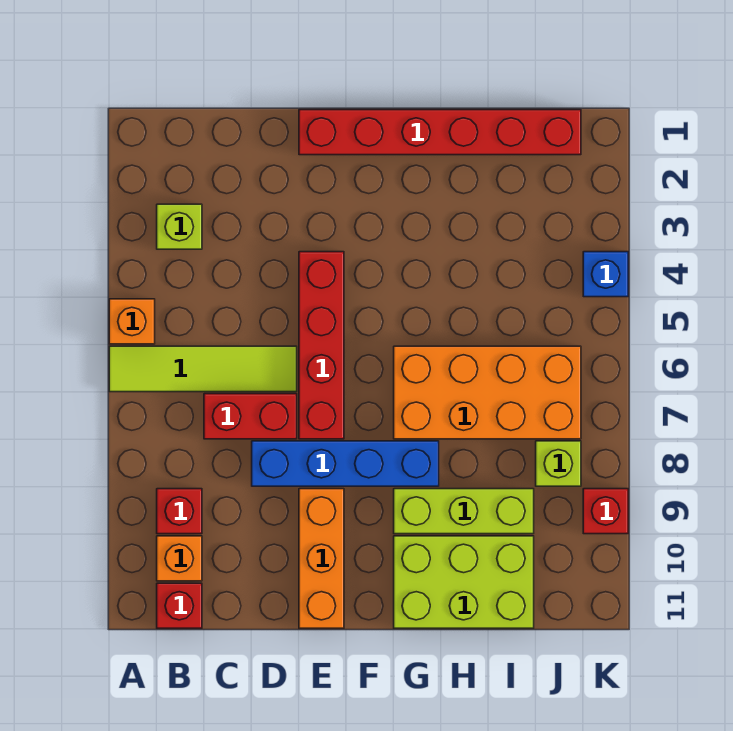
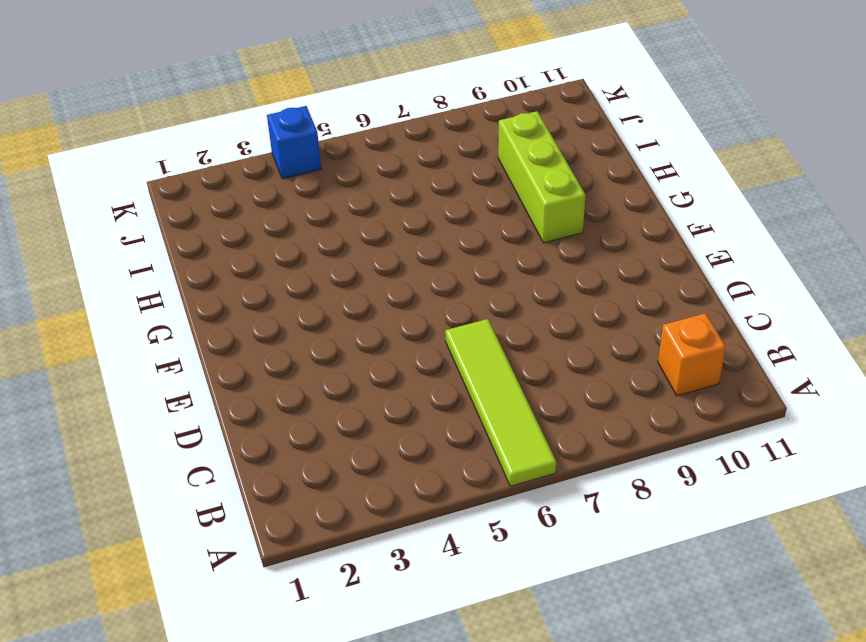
none -> orange brick A5 level 1
none -> lime brick B3 level 1
none -> red brick B9 level 1

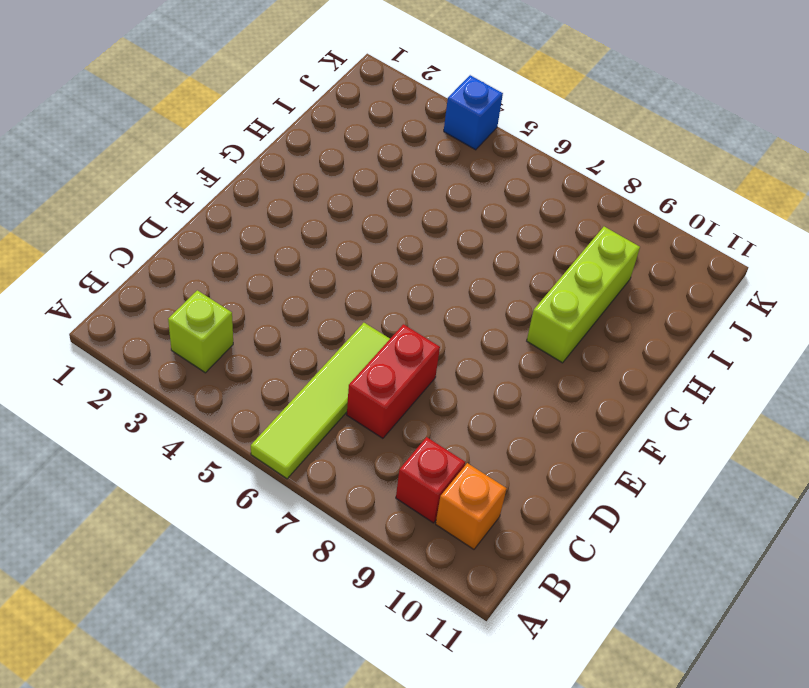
none -> orange brick A5 level 1
none -> red brick B11 level 1
none -> blue brick D8:G8 level 1

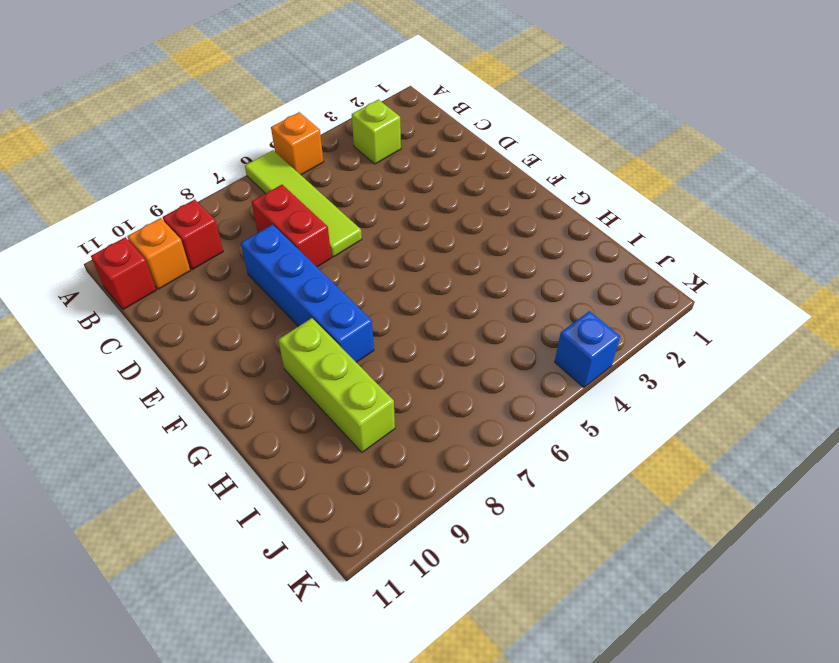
none -> red brick E1:J1 level 1
none -> red brick E4:E7 level 1
none -> orange brick E9:E11 level 1

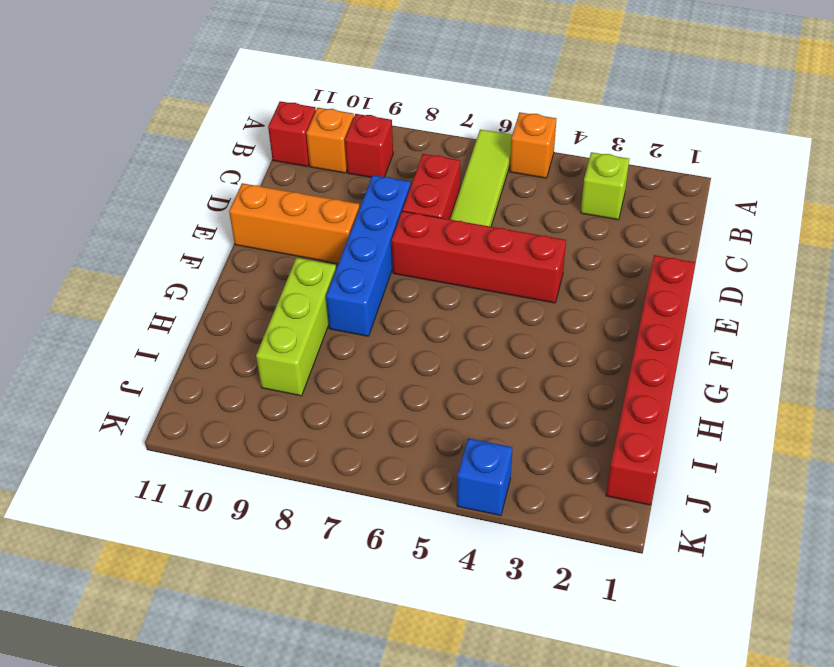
none -> orange brick G6:J7 level 1
none -> lime brick G10:I11 level 1
none -> lime brick J8 level 1

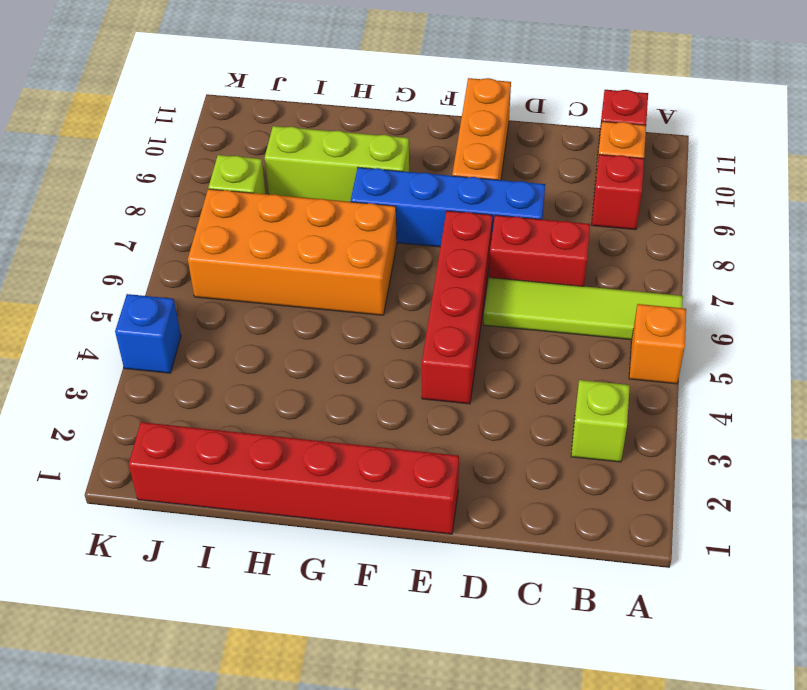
none -> lime brick G10:I11 level 1
none -> red brick K9 level 1

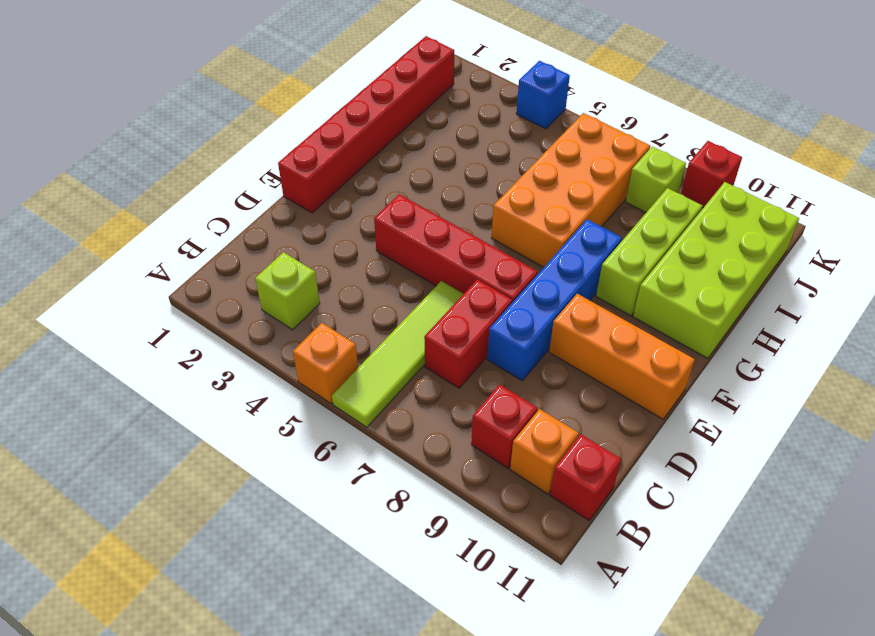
lime brick G10:J11 level 1 -> lime brick G10:I11 level 1

